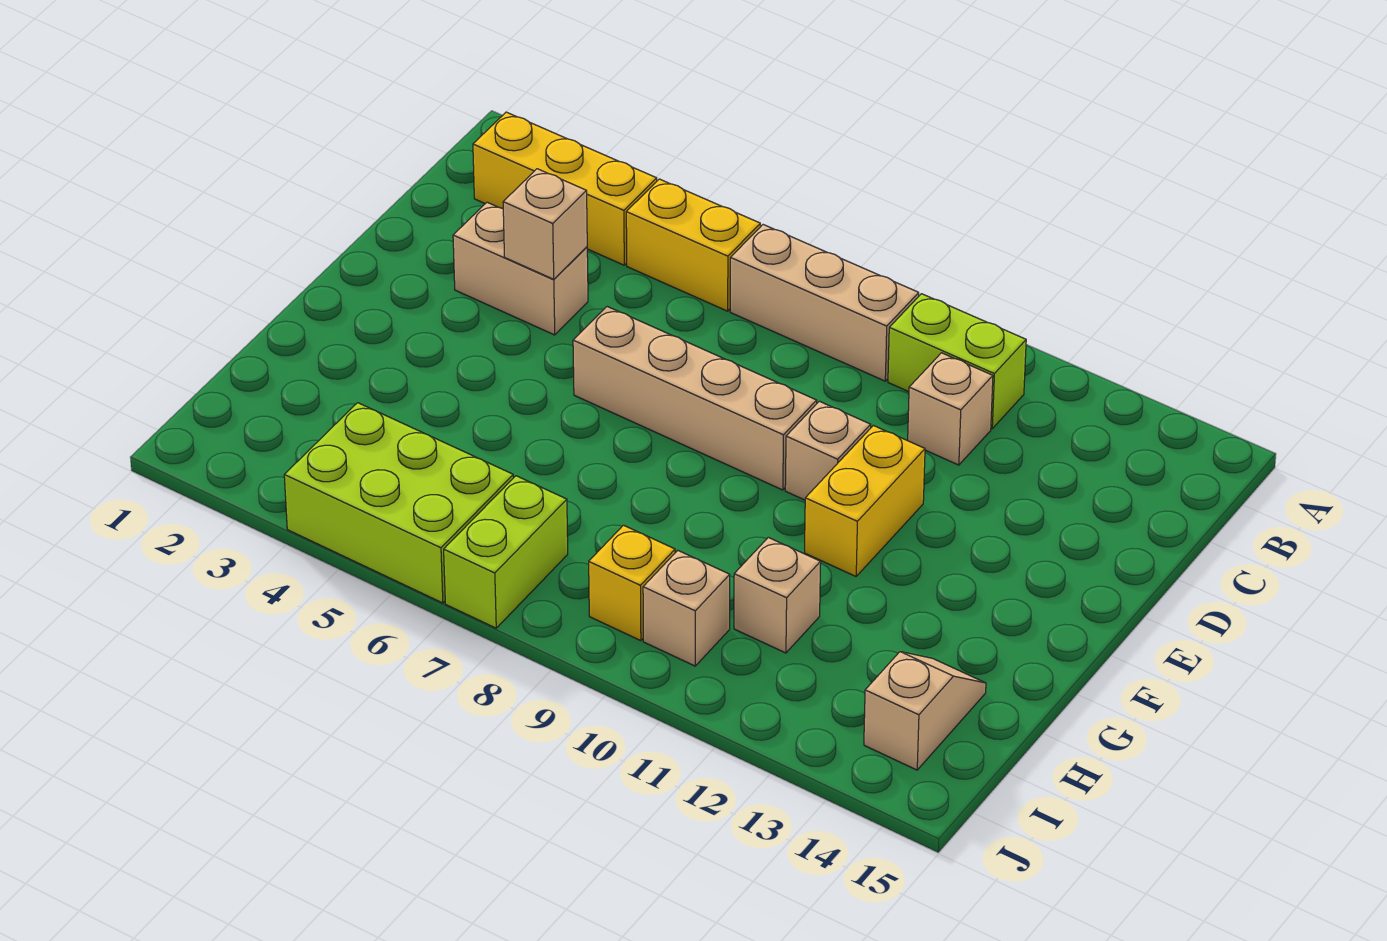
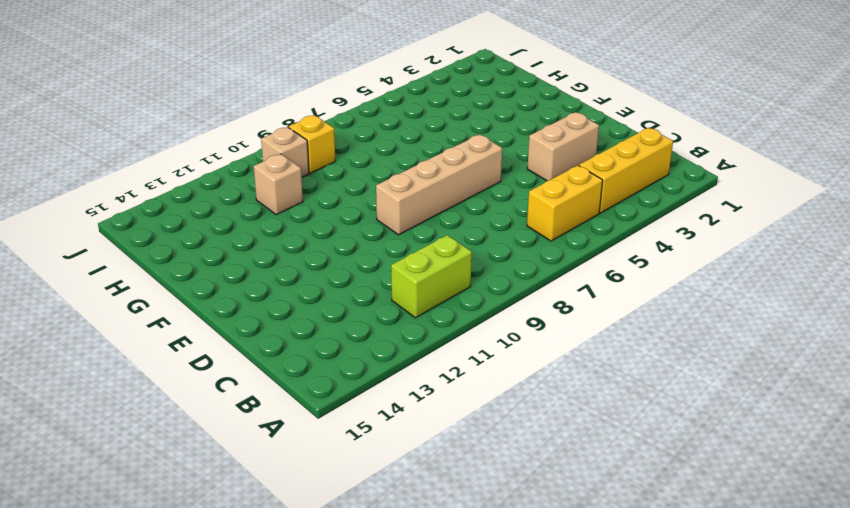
none -> tan brick B7:B9 level 1
none -> tan brick C11 level 1
none -> tan brick E10 level 1

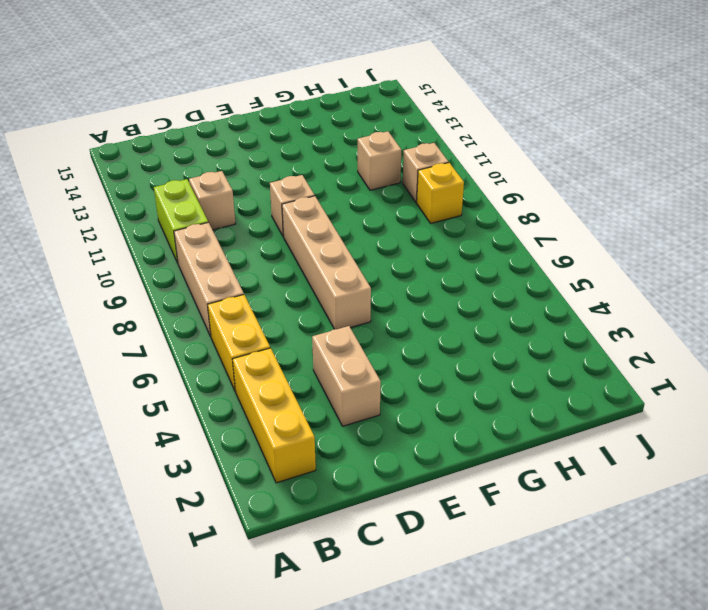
none -> yellow brick E11:F11 level 1
none -> tan slope H14:I14 level 1 top I
none -> lime brick I4:J6 level 1

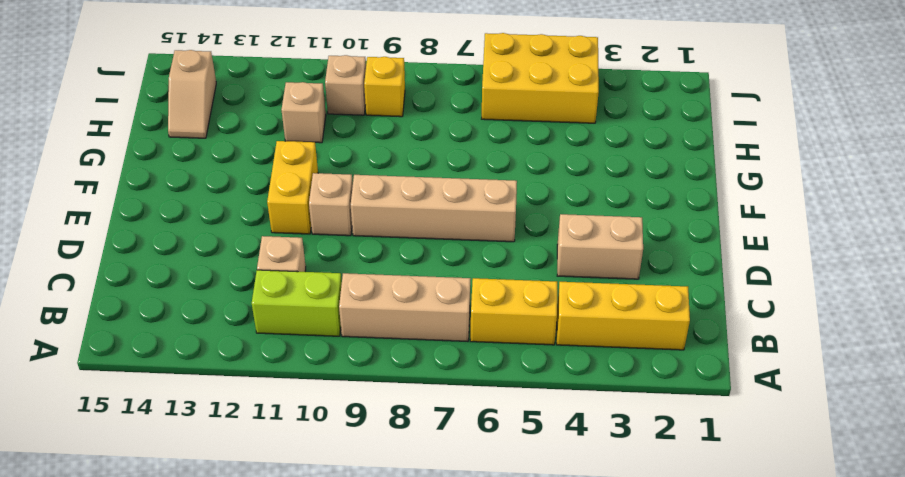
yellow brick I4:J6 level 1 -> lime brick I4:J6 level 1
none -> lime brick I7:J7 level 1
none -> tan brick D4 level 2

